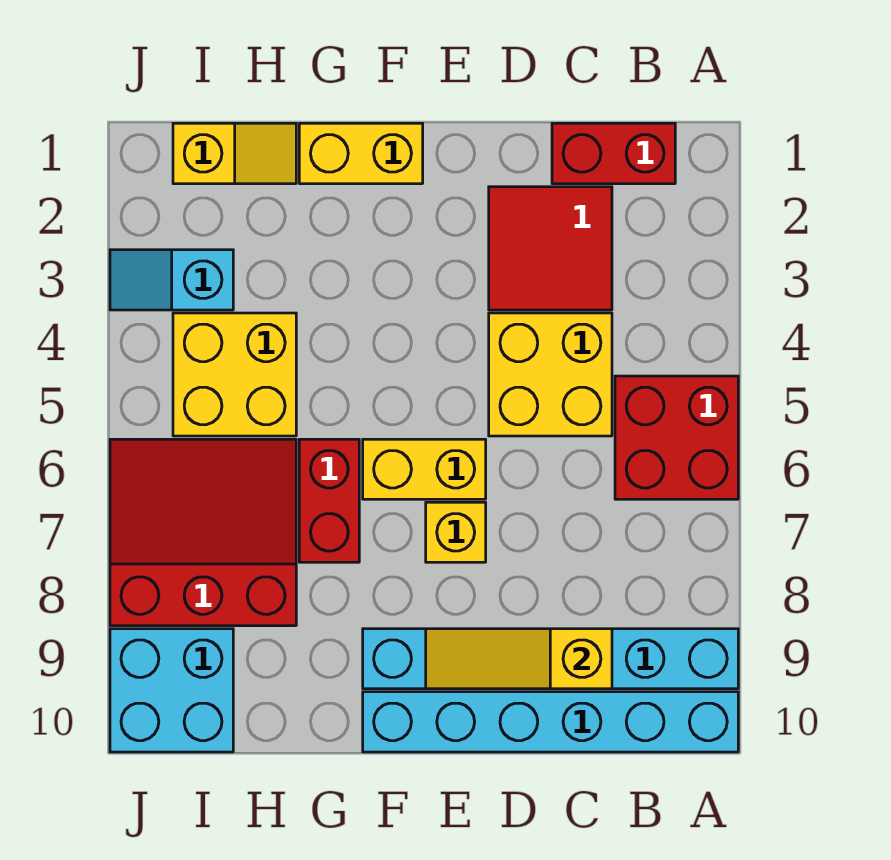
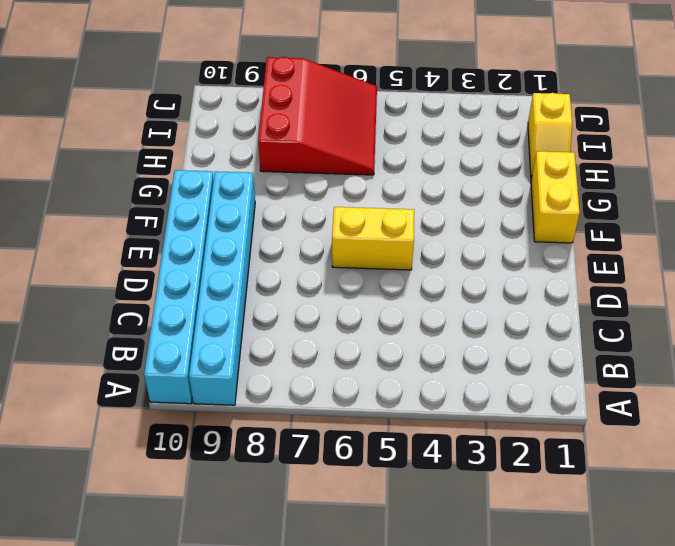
yellow brick E5:E6 level 1 -> yellow brick E6:F6 level 1
none -> red brick A5:B6 level 1
none -> red brick B1:C1 level 1
none -> red tile C2:D3 level 1

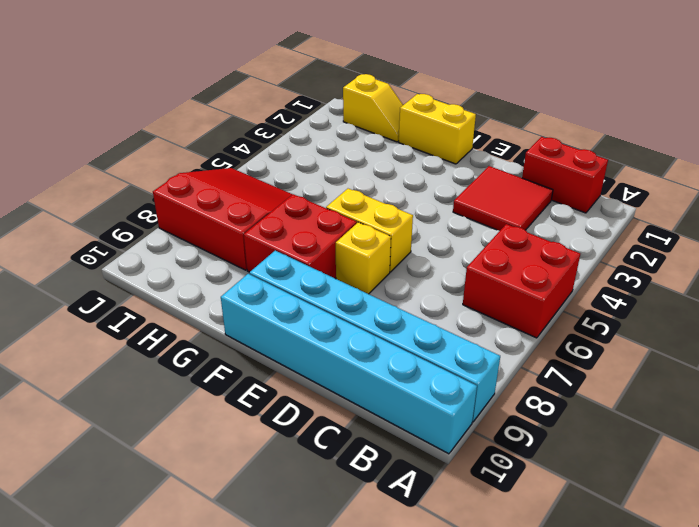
red brick F7:G8 level 1 -> red brick G6:G7 level 1
none -> yellow brick C4:D5 level 1
none -> yellow brick H4:I5 level 1
none -> cyan slope I3:J3 level 1 top I

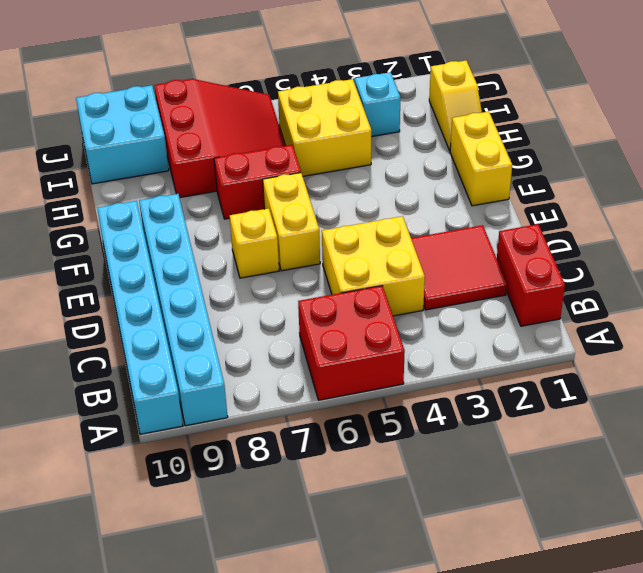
none -> yellow slope C9:E9 level 2 top C

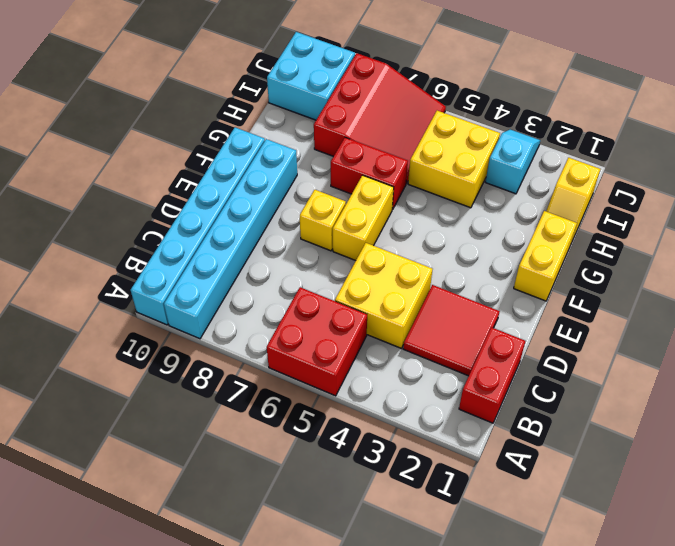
none -> yellow slope C9:E9 level 2 top C

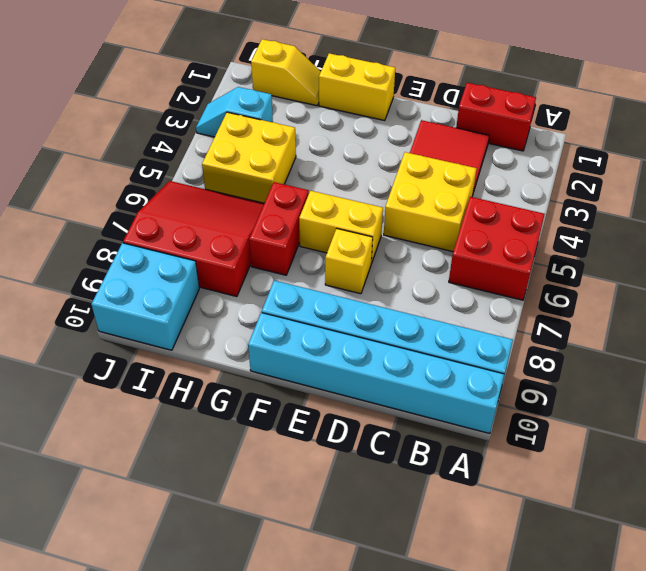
none -> yellow slope C9:E9 level 2 top C

